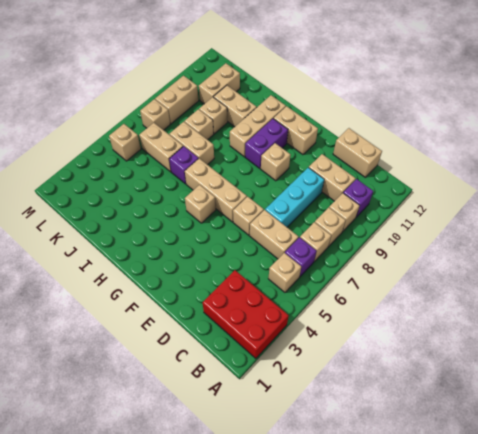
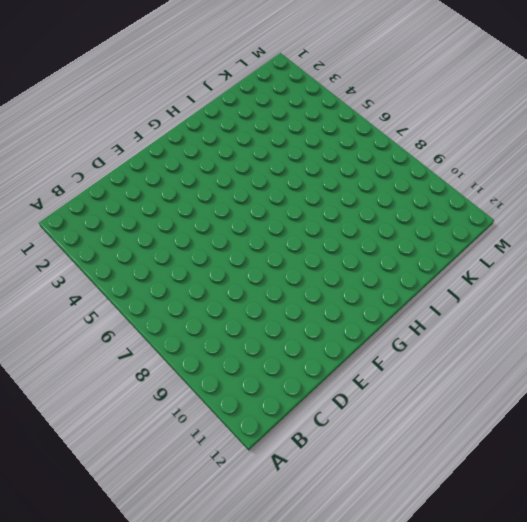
none -> red brick A2:C3 level 1
none -> tan brick B5 level 1
none -> purple brick B6 level 1

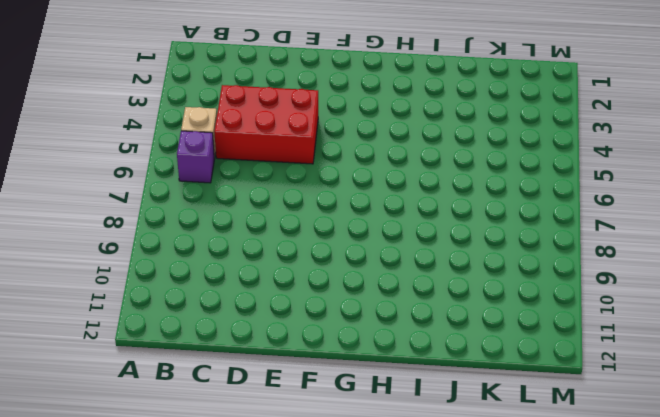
red brick C4:E5 level 1 -> red brick A2:C3 level 1
none -> tan brick B7 level 1
none -> tan brick B8 level 1
none -> tan brick B9 level 1

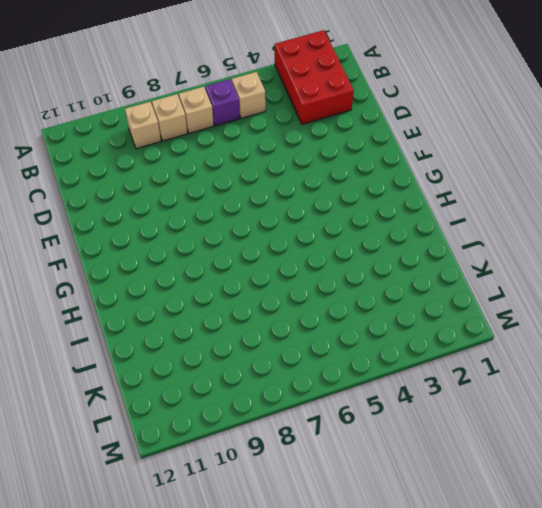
none -> purple brick B10 level 1
none -> tan brick C6:D6 level 1
none -> tan brick C10:D10 level 1

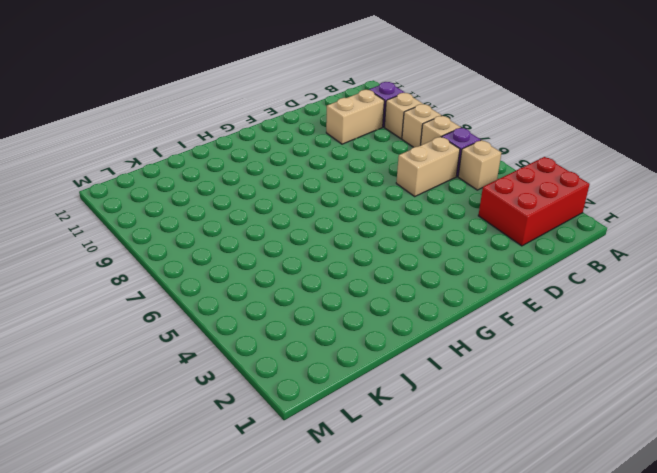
none -> tan brick C12:D12 level 1
none -> cyan brick D7:D9 level 1
none -> tan brick E6 level 1

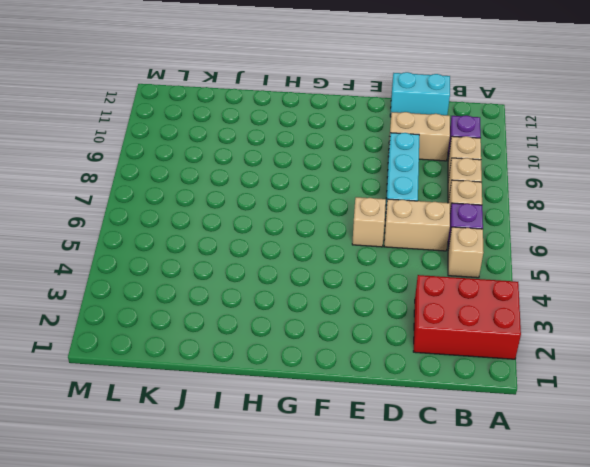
cyan brick C12:D12 level 1 -> tan brick C12:D12 level 1
none -> tan brick F6:H6 level 1
none -> tan brick F9 level 1
none -> tan brick F11:G11 level 1

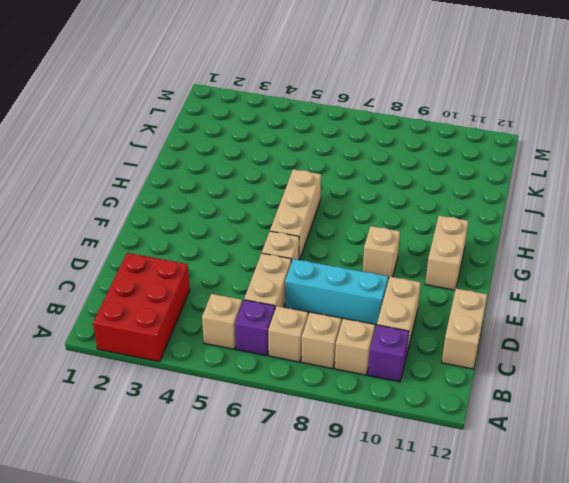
none -> tan brick G5 level 1
none -> purple brick G9:G10 level 1
none -> tan brick H9:H11 level 1

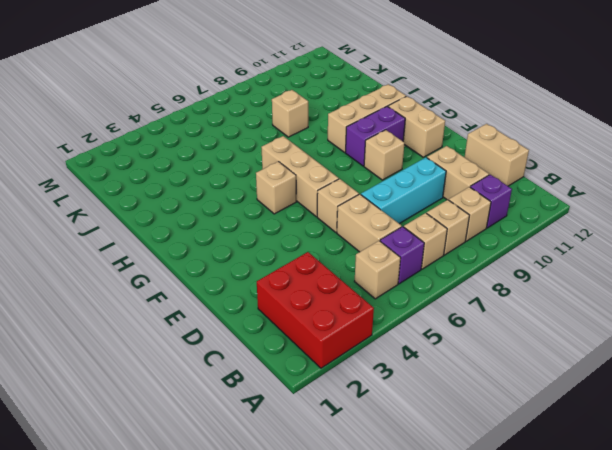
none -> purple brick I6 level 1
none -> tan brick I7:J7 level 1
none -> tan brick I10:J10 level 1

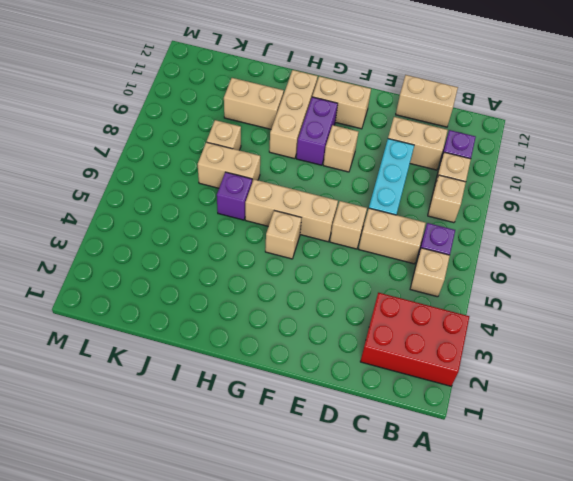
none -> tan brick B7 level 1
none -> tan brick J6:K6 level 1
none -> tan brick J9 level 1

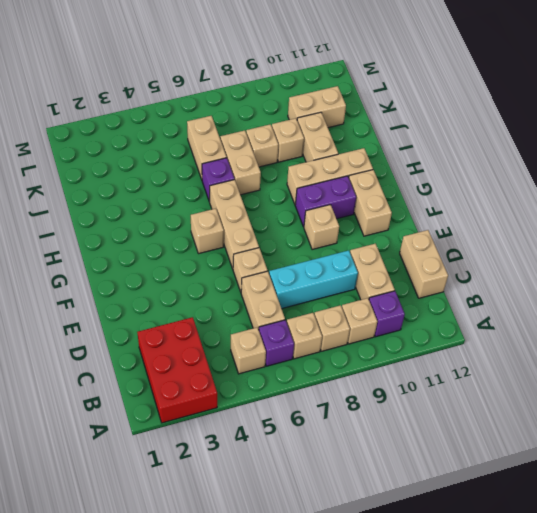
none -> tan brick L5 level 1
none -> tan brick L7 level 1
none -> tan brick L8:L9 level 1

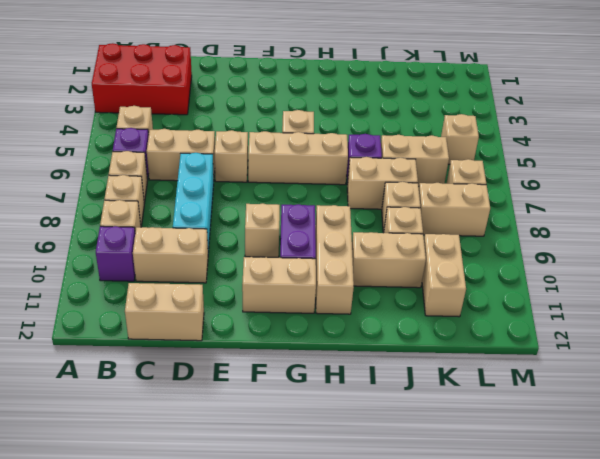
tan brick K8:L8 level 1 -> tan brick L8:L9 level 1

